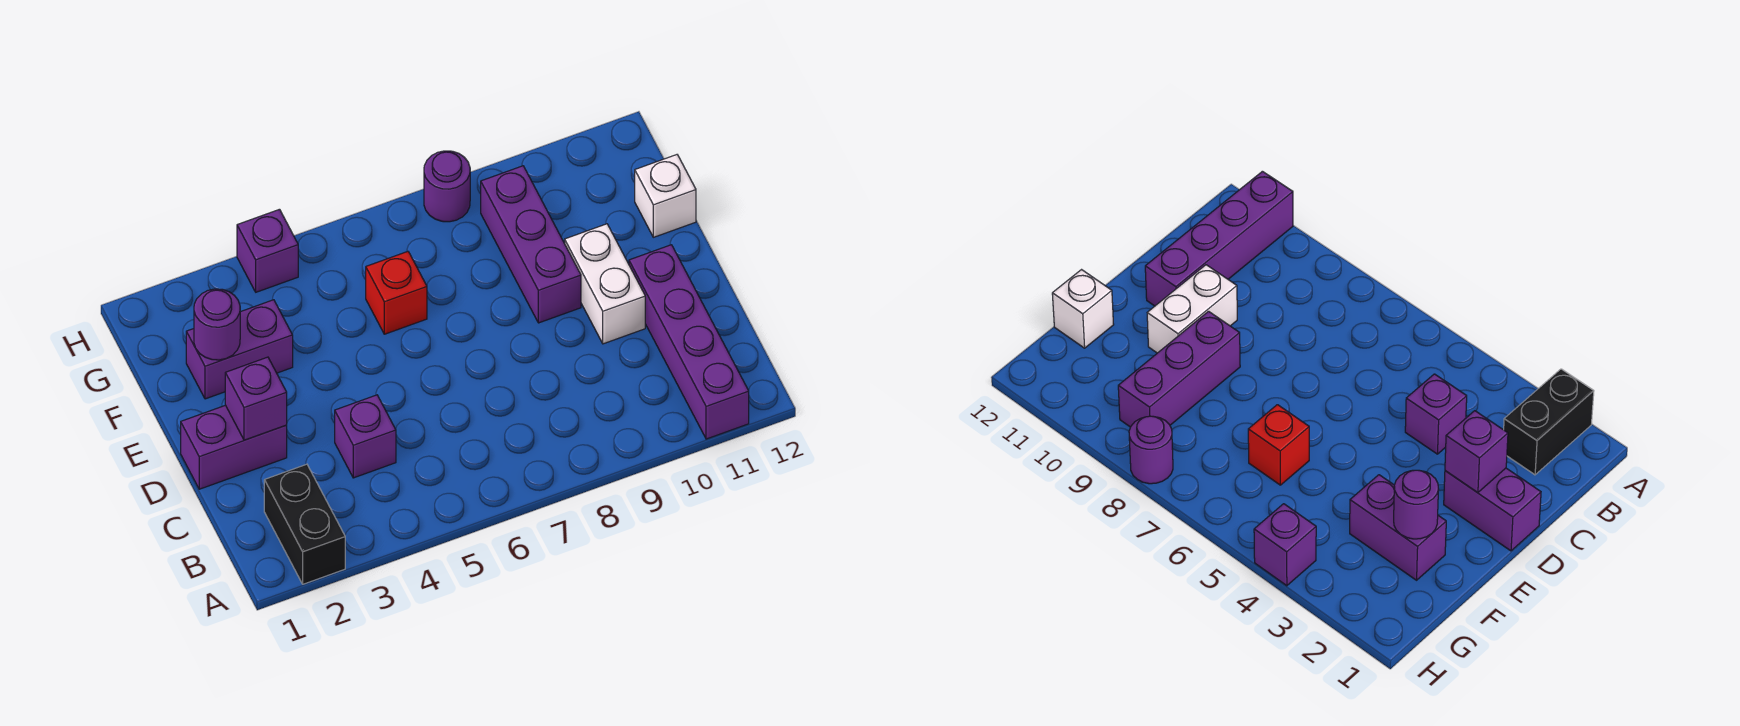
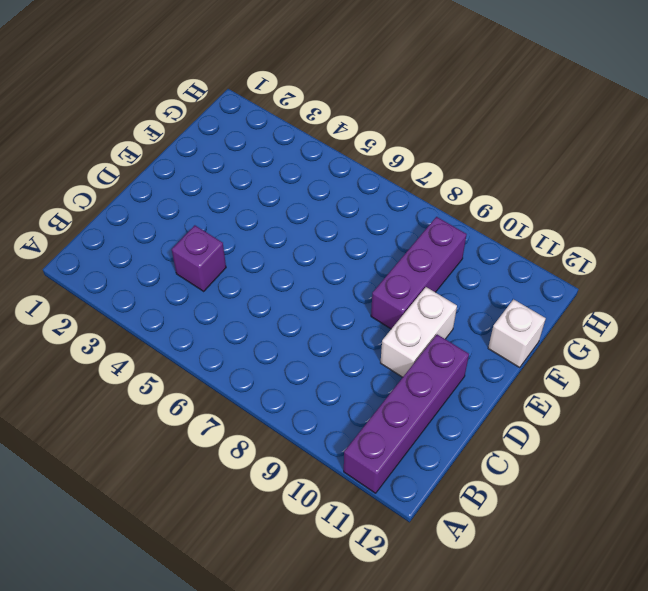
none -> black brick A2:B2 level 1
none -> purple brick D1:D2 level 1
none -> purple brick F2:F3 level 1

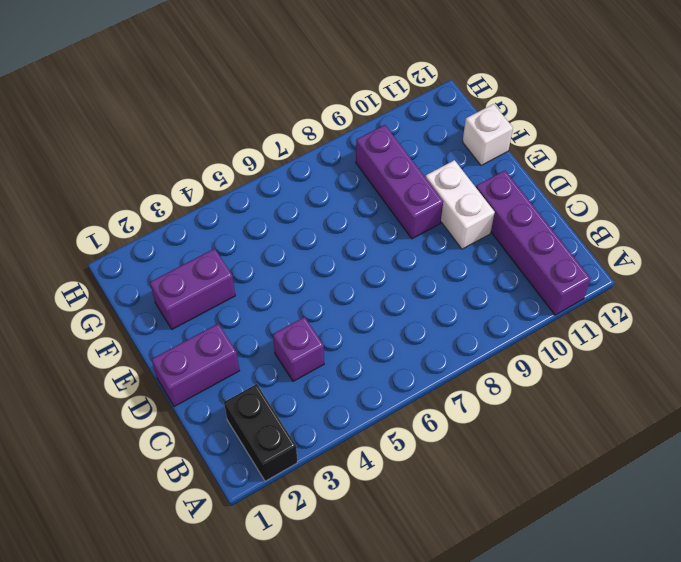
none -> red brick F6 level 1
none -> purple brick H4 level 1
none -> purple round brick H8 level 1

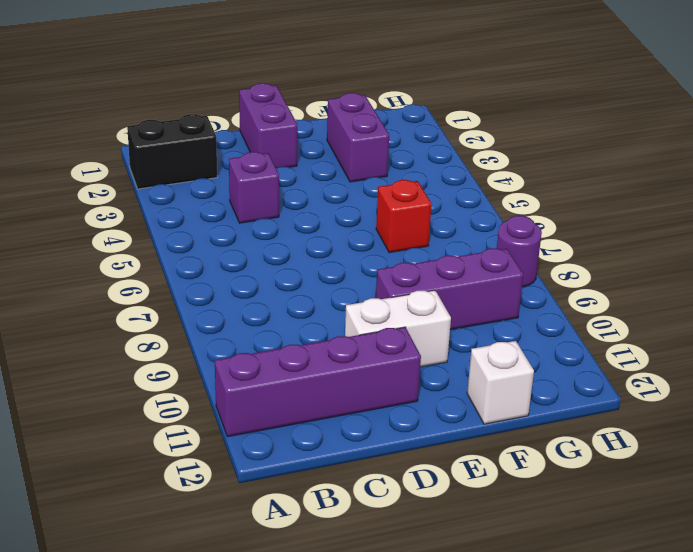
none -> purple brick H4 level 1
none -> purple brick D2 level 2
none -> purple round brick F2 level 2

